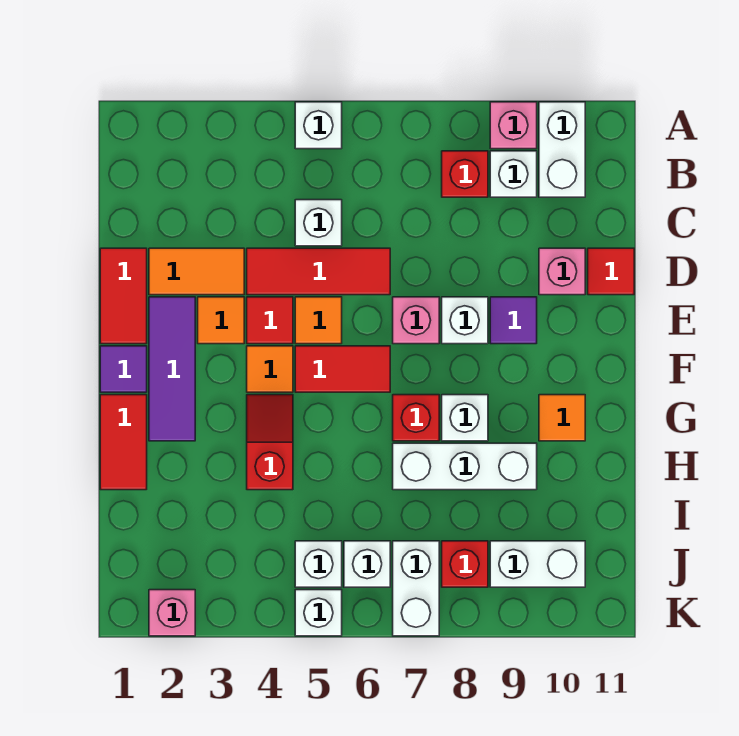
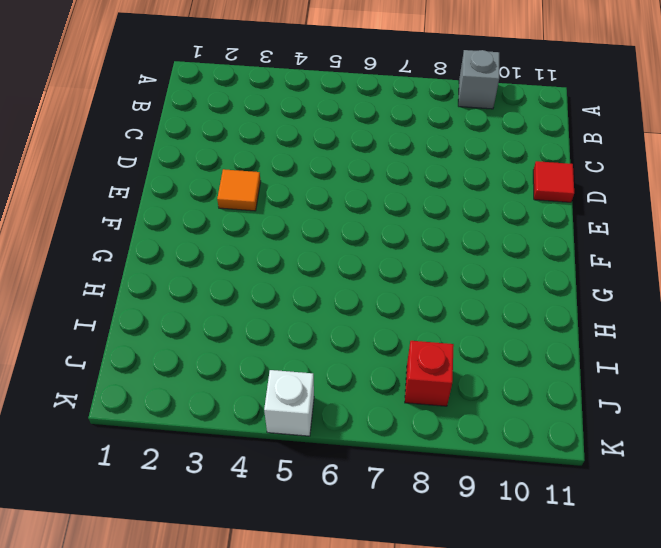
grey brick A9 level 1 -> pink brick A9 level 1
none -> white brick A5 level 1
none -> white brick A10:B10 level 1
none -> red brick B8 level 1
none -> white brick B9 level 1

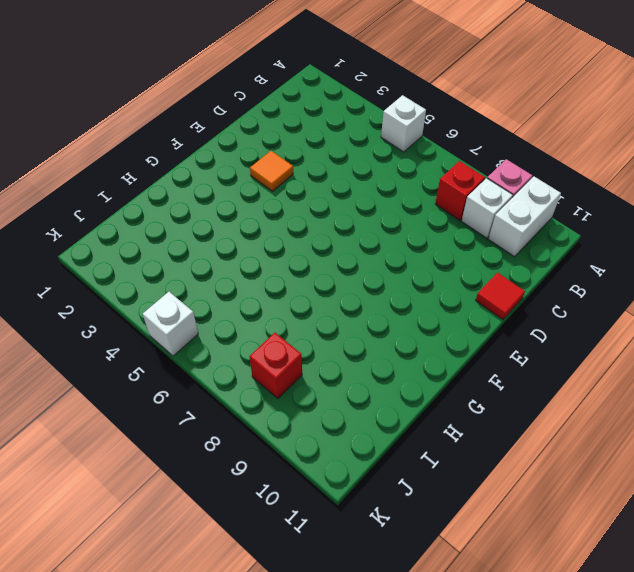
none -> white brick C5 level 1
none -> red tile D1:E1 level 1
none -> orange tile D2:D3 level 1
none -> red tile D4:D6 level 1

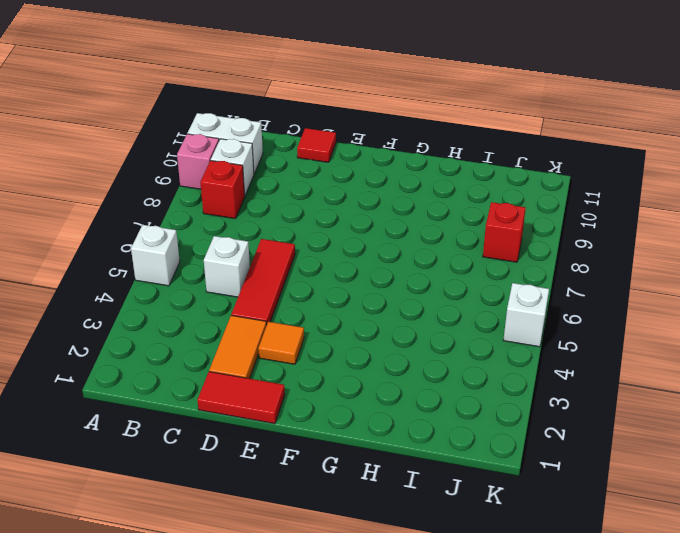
none -> pink brick D10 level 1
none -> purple tile E2:G2 level 1
none -> red tile E4 level 1
none -> orange tile E5 level 1

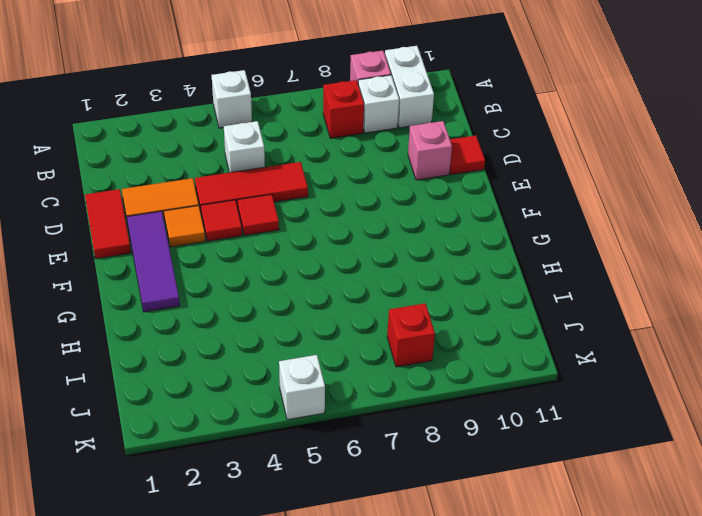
red tile E5 level 1 -> orange tile E5 level 1
none -> pink brick E7 level 1
none -> white brick E8 level 1
none -> purple tile E9 level 1
none -> purple tile F1 level 1

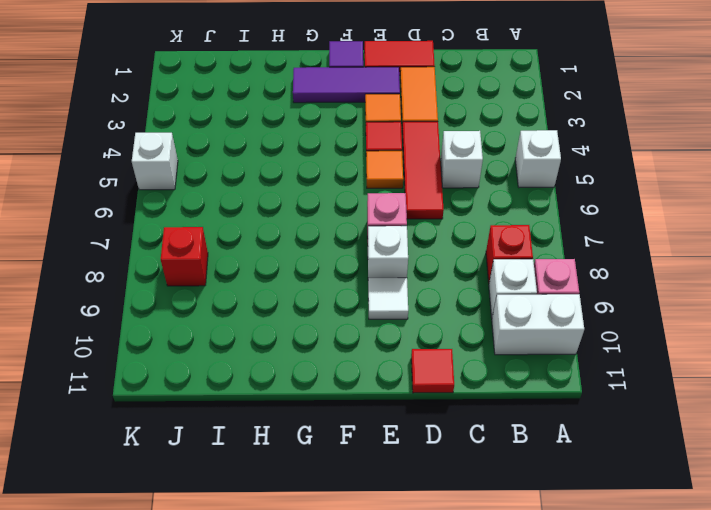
white tile E9 level 1 -> purple tile E9 level 1
none -> pink brick D10 level 1
none -> orange tile F4 level 1
none -> red tile F5:F6 level 1
none -> red tile G1:H1 level 1

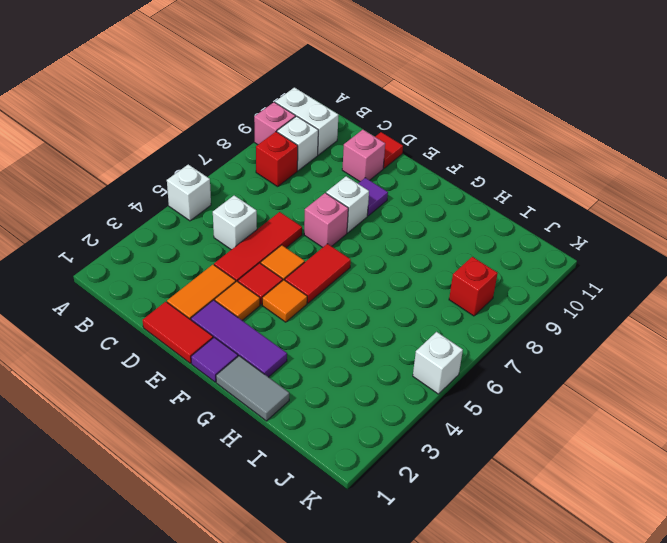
grey tile G1:H1 level 1 -> red tile G1:H1 level 1
none -> red slope G4:H4 level 1 top H
none -> red brick G7 level 1
none -> white brick G8 level 1
none -> orange tile G10 level 1

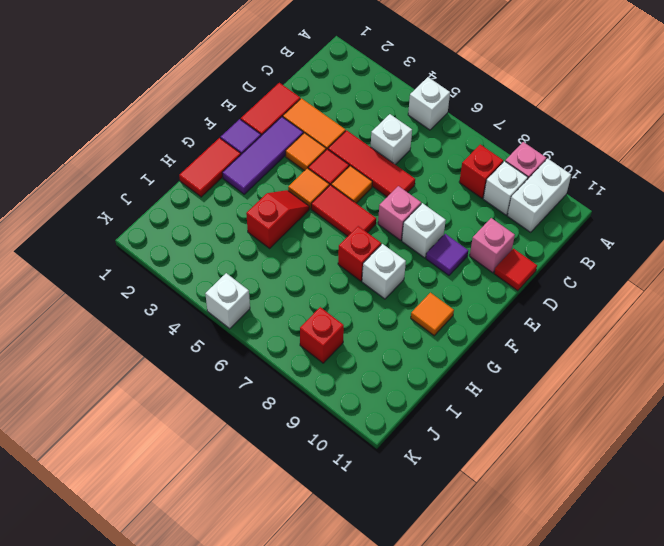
none -> white brick H7:H9 level 1
none -> white brick J5 level 1
none -> white brick J6 level 1
none -> white brick J7:K7 level 1

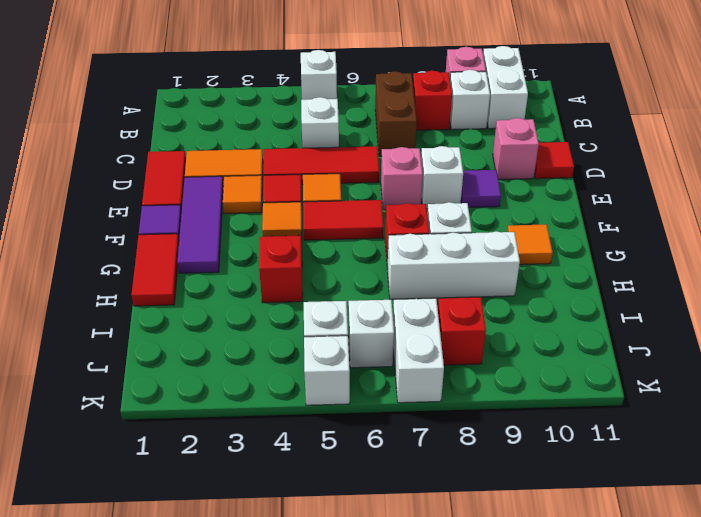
brown brick B7:C7 level 1 -> none
none -> white brick J9:J10 level 1
none -> pink brick K2 level 1

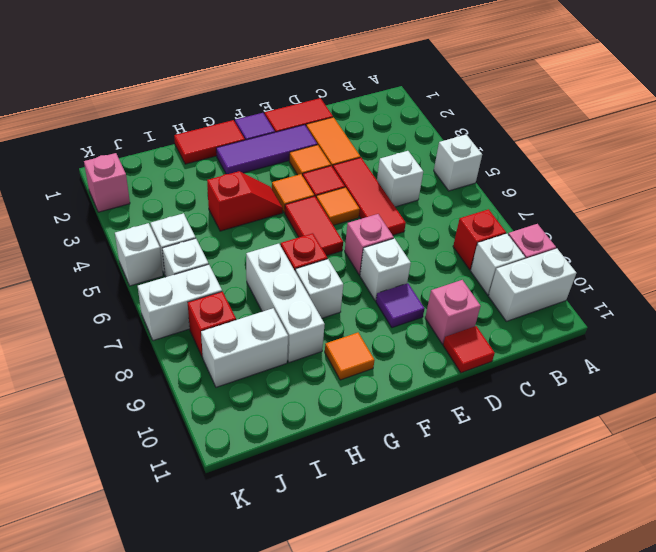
white brick I9:J9 level 1 -> white brick J9:J10 level 1

